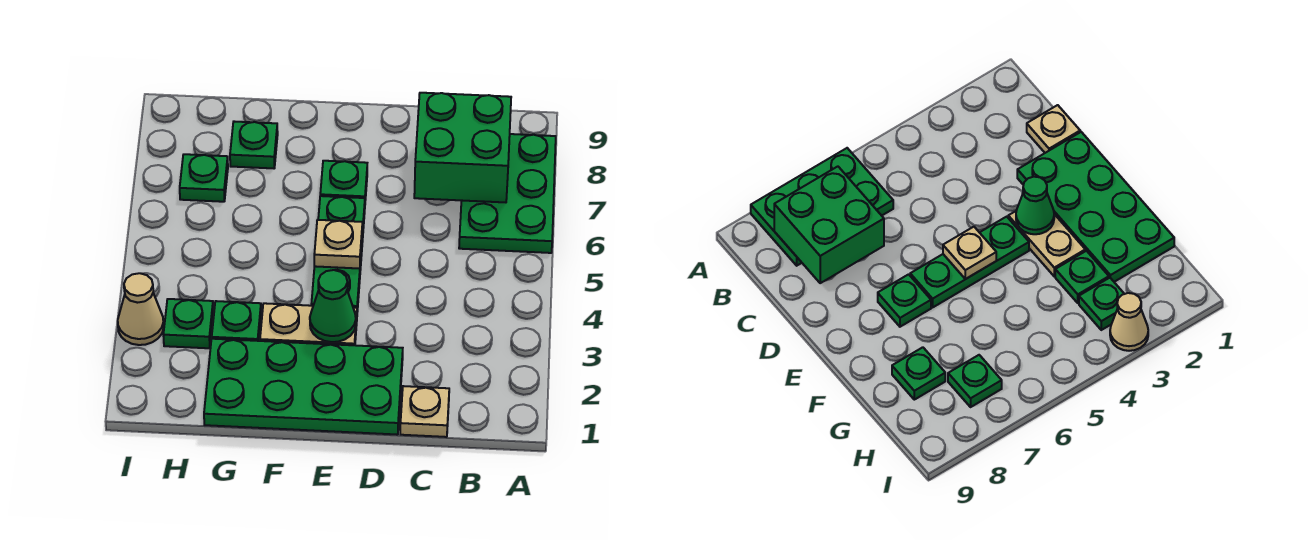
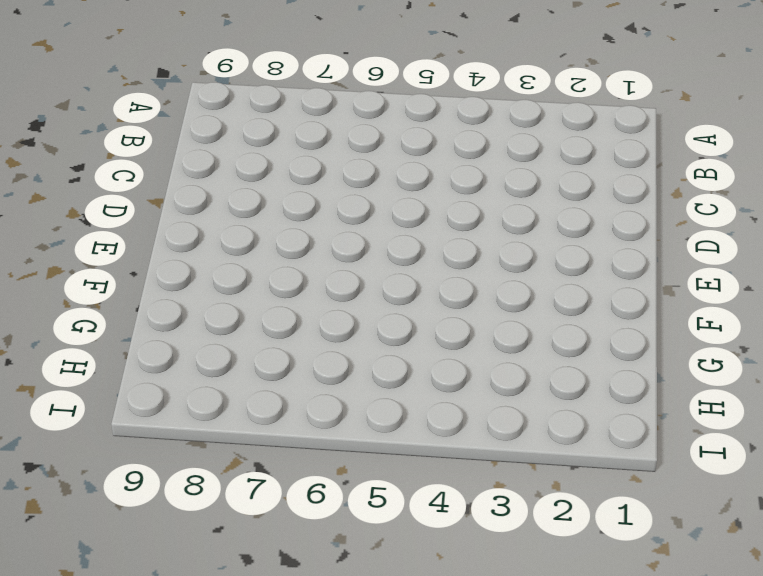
none -> green plate A6:B8 level 1
none -> tan plate C1 level 1
none -> green plate D1:G2 level 1

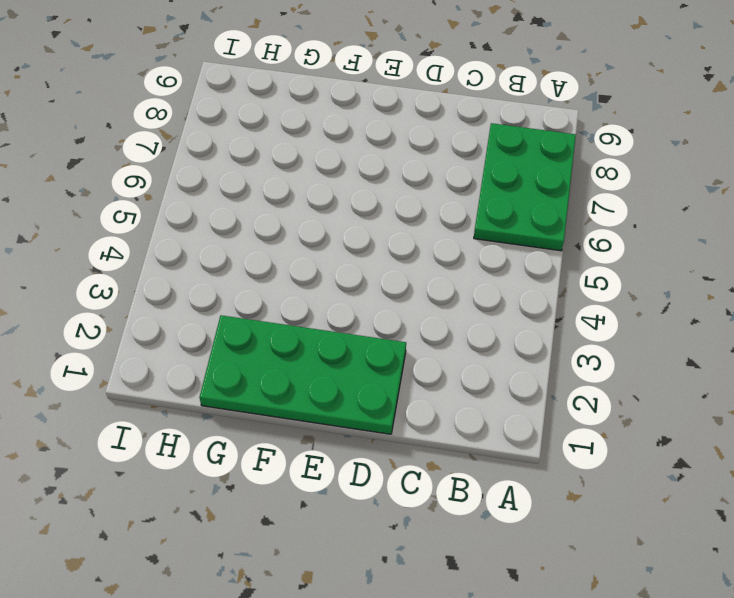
none -> tan plate C1 level 1
none -> tan plate E3:F3 level 1
none -> green plate E4:E6 level 1

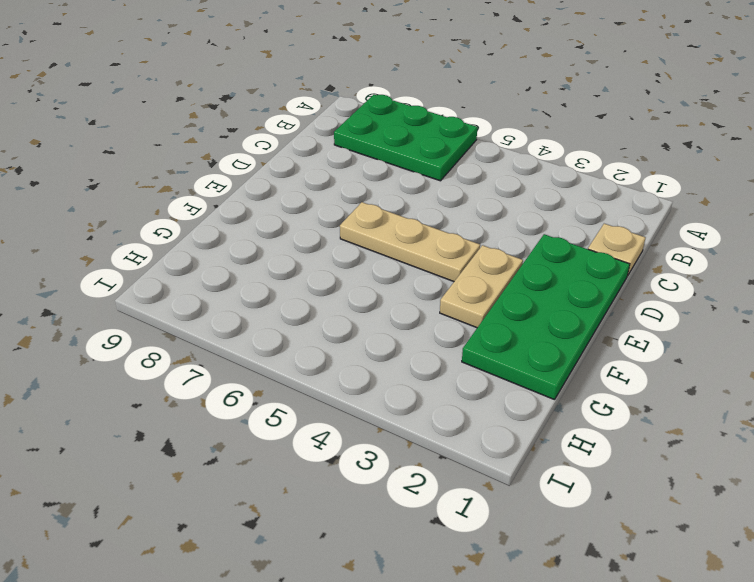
tan plate E4:E6 level 1 -> green plate E4:E6 level 1
none -> green plate E7 level 1
none -> green plate G3 level 1
none -> green plate G8 level 1

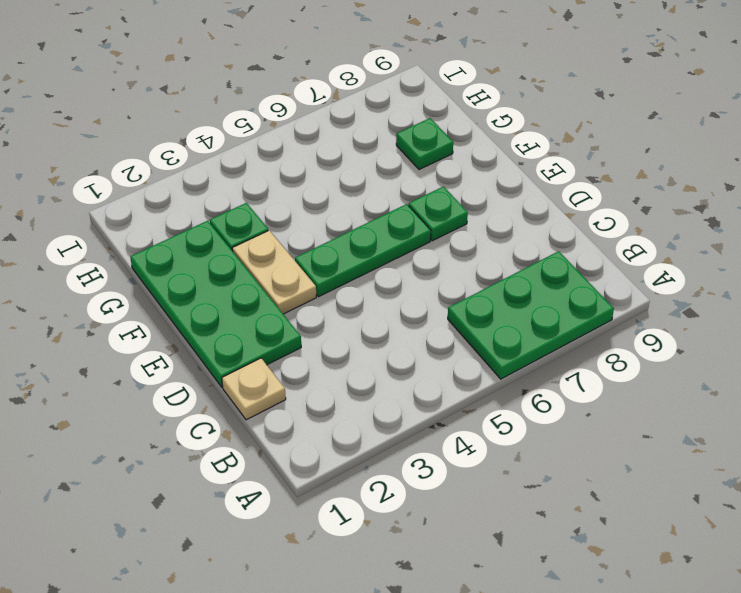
none -> green plate H3 level 1
none -> green plate H7 level 1
none -> tan cone I3 level 1

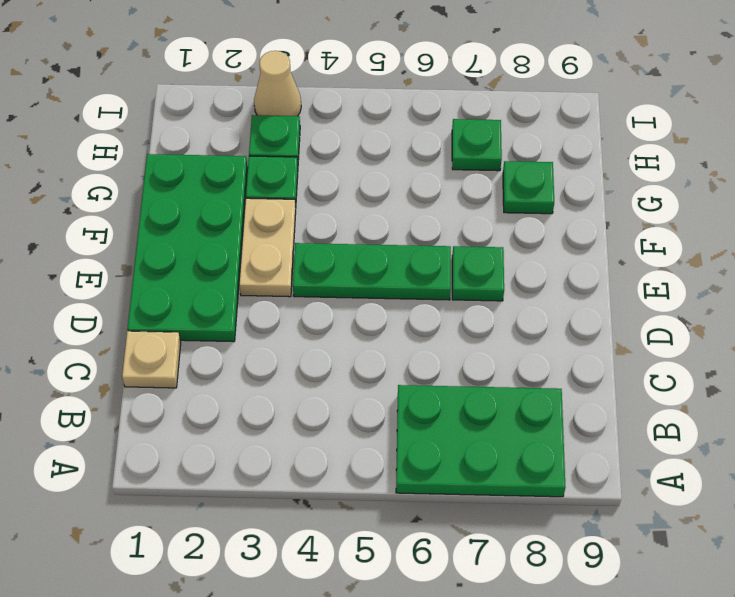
none -> green brick B7:C8 level 2
none -> green cone E3 level 2
none -> tan plate E5 level 2

